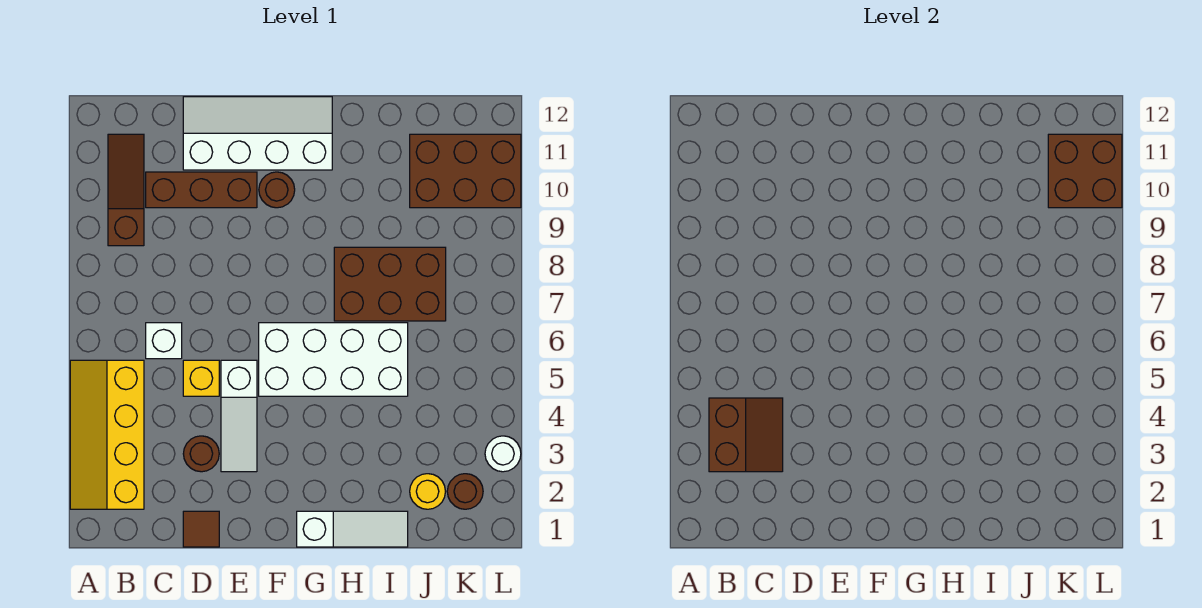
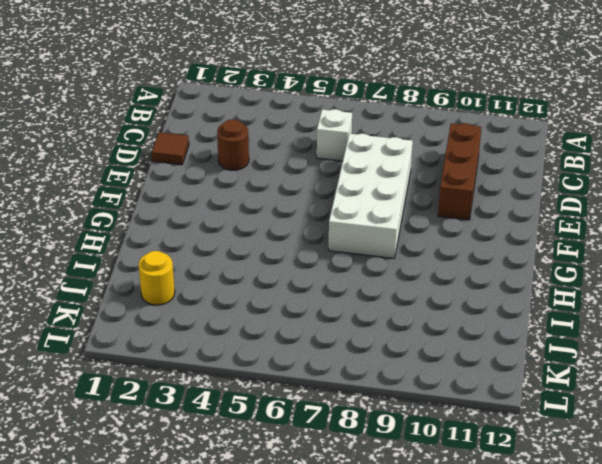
white brick D7:G8 level 1 -> white brick F5:I6 level 1
none -> yellow slope A2:B5 level 1 top B
none -> brown slope B9:B11 level 1 top 9
none -> yellow brick D5 level 1

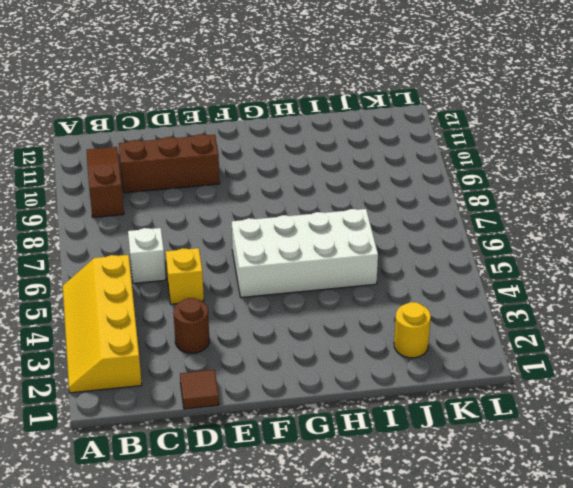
none -> white slope D11:G12 level 1 top 11
none -> white slope E3:E5 level 1 top 5
none -> brown round brick F10 level 1

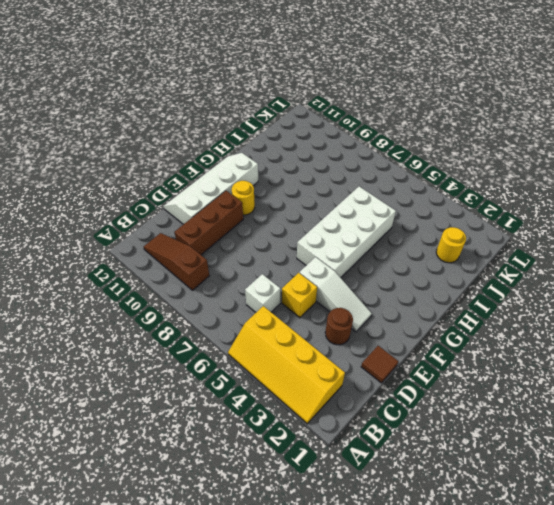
yellow round brick F10 level 1 -> brown round brick F10 level 1
none -> white slope G1:I1 level 1 top G
none -> brown brick H7:J8 level 1
none -> brown brick J10:L11 level 1

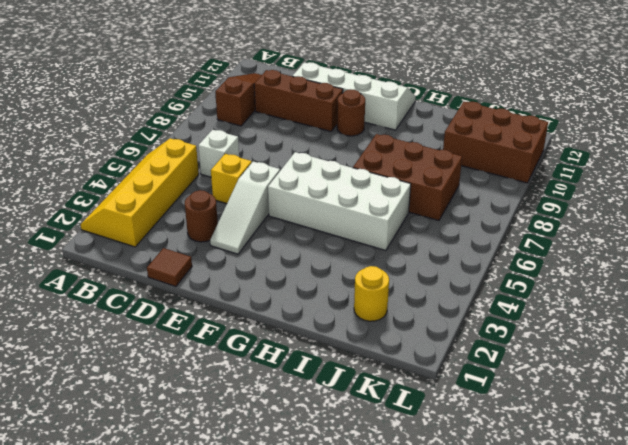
none -> white slope G1:I1 level 1 top G
none -> brown round brick K2 level 1
none -> white round brick L3 level 1

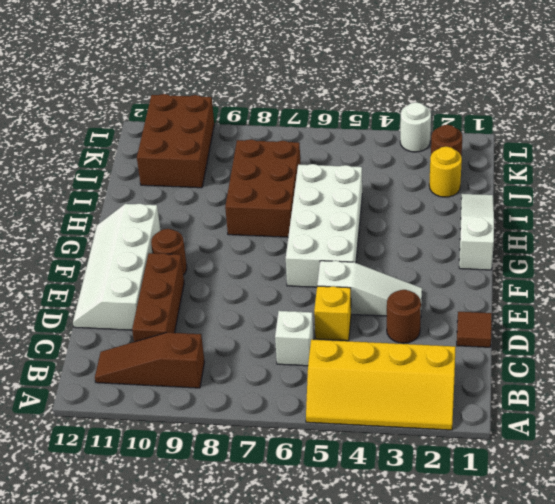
none -> brown slope B3:C4 level 2 top B
none -> brown brick K10:L11 level 2

